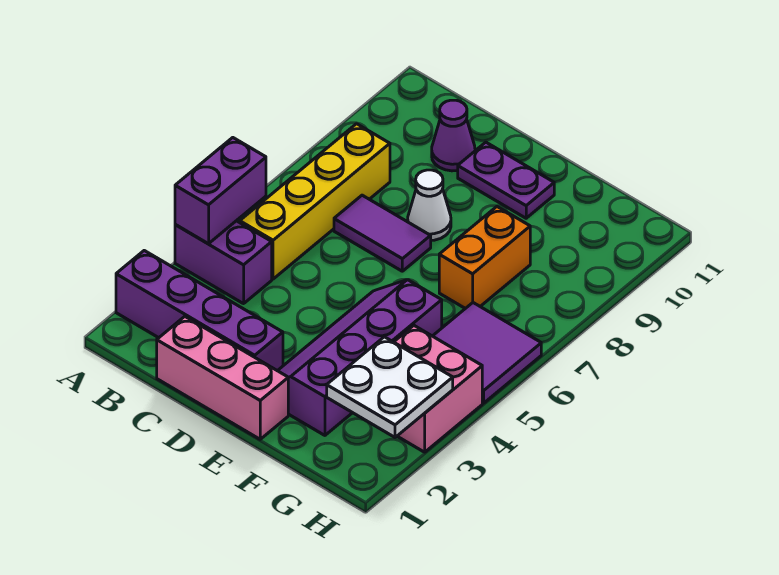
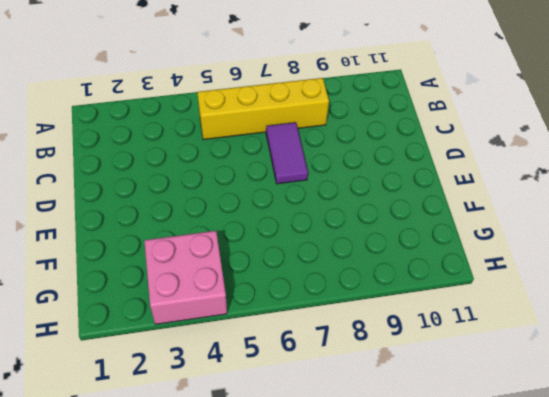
none -> purple brick A2:D2 level 1
none -> purple brick A4:B4 level 1
none -> pink brick C1:E1 level 1

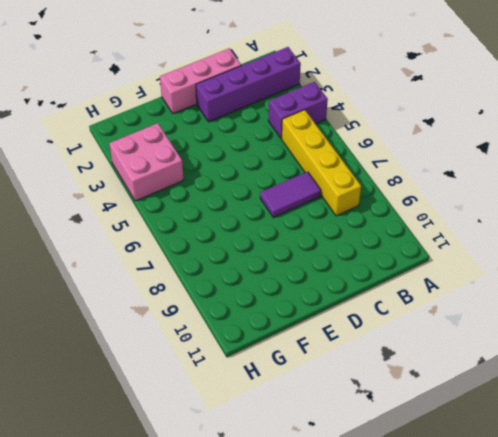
none -> purple cone C10 level 1
none -> white cone D8 level 1
none -> purple plate D10:E10 level 1

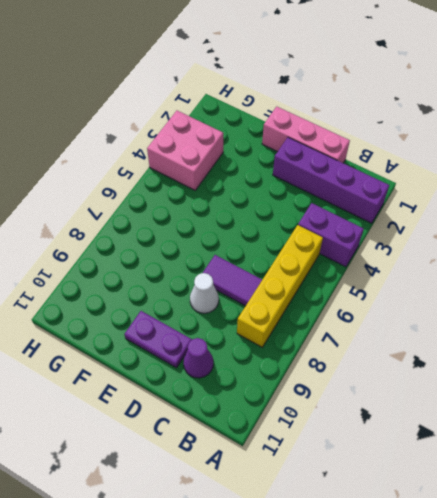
none -> purple slope E2:F5 level 1 top F
none -> orange brick F7:F8 level 1
none -> purple tile G5:H6 level 1

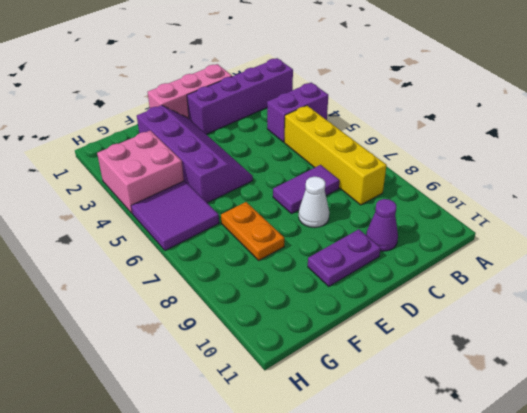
orange plate F7:F8 level 1 -> orange brick F7:F8 level 1
none -> purple brick A4:A5 level 2
none -> white plate G2:H3 level 2

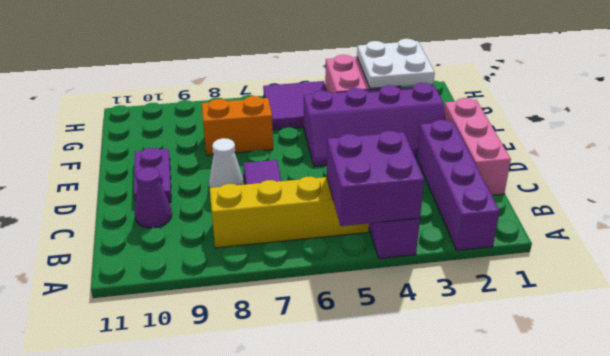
purple brick A4:B5 level 2 -> purple brick A4:A5 level 2

